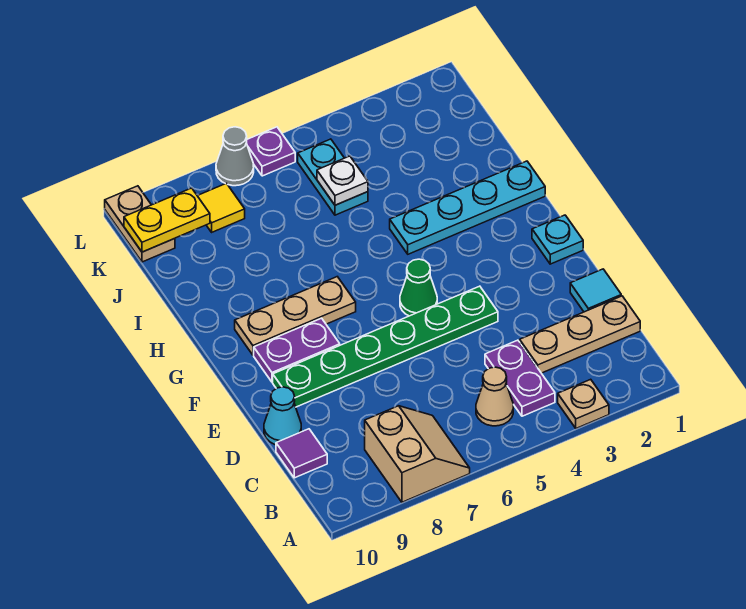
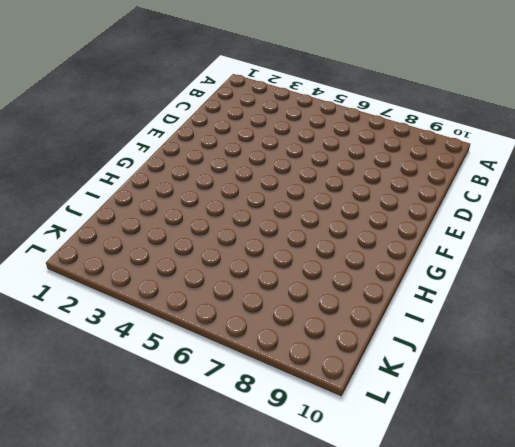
none -> tan plate A3 level 1
none -> tan slope A7:B8 level 1 top 8
none -> purple plate B4:C4 level 1

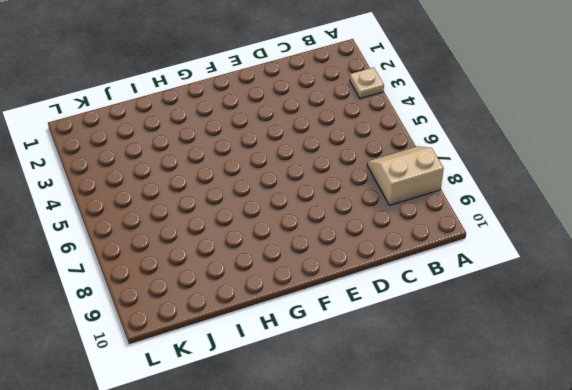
none -> purple plate B4:C4 level 1
none -> tan cone B5 level 1
none -> tan plate C1:C3 level 1

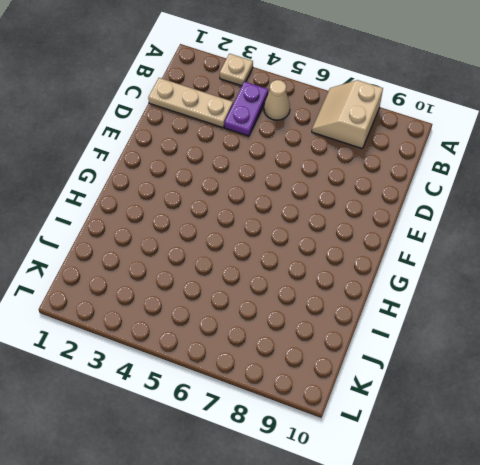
none -> purple tile C10 level 1
none -> cyan tile D1 level 1
none -> cyan cone D10 level 1

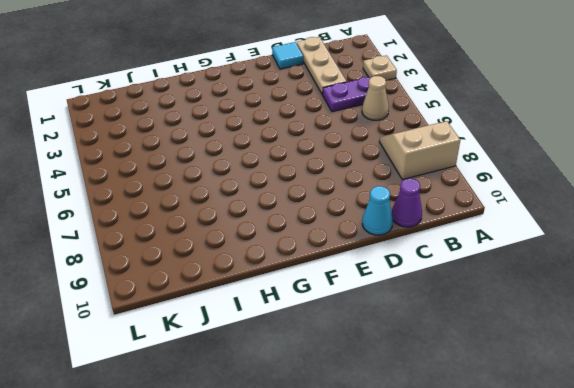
purple cone C10 level 1 -> purple tile C10 level 1
none -> green plate E4:E9 level 1
none -> cyan plate F1 level 1
none -> green cone F5 level 1

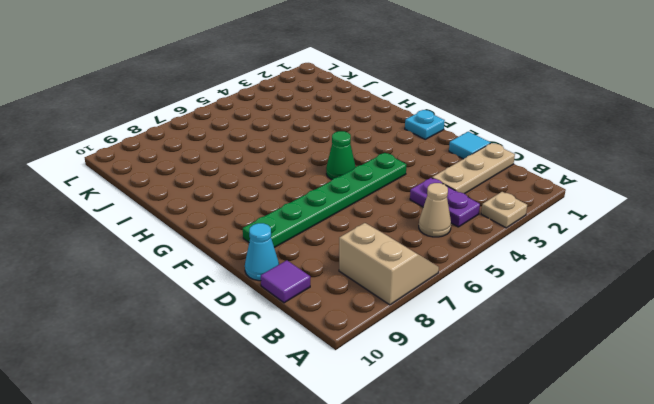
none -> purple plate F8:F9 level 1
none -> tan plate G7:G9 level 1
none -> cyan plate H1:H4 level 1

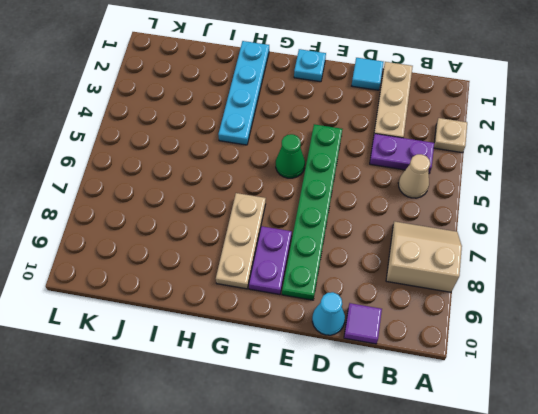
none -> cyan plate J5:K5 level 1
none -> yellow tile K8 level 1
none -> tan plate K10:L10 level 1

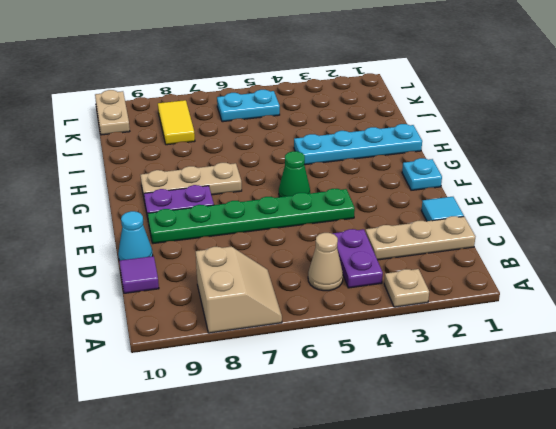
yellow tile J8:K8 level 1 -> yellow tile K8 level 1
cyan plate K5:K6 level 1 -> cyan plate J5:K5 level 1
none -> purple plate L6 level 1
none -> grey cone L7 level 1
none -> white plate J5 level 2

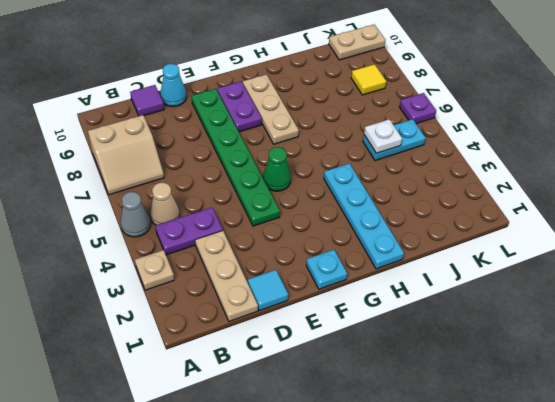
grey cone A5 level 1 -> grey cone L7 level 1
none -> yellow plate K9:K10 level 2

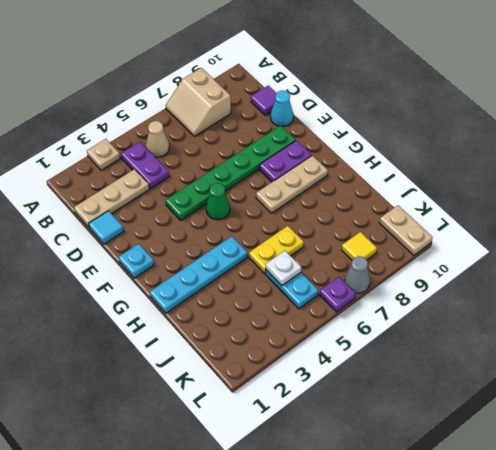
yellow plate I5:I6 level 1 -> yellow plate K9:K10 level 2

